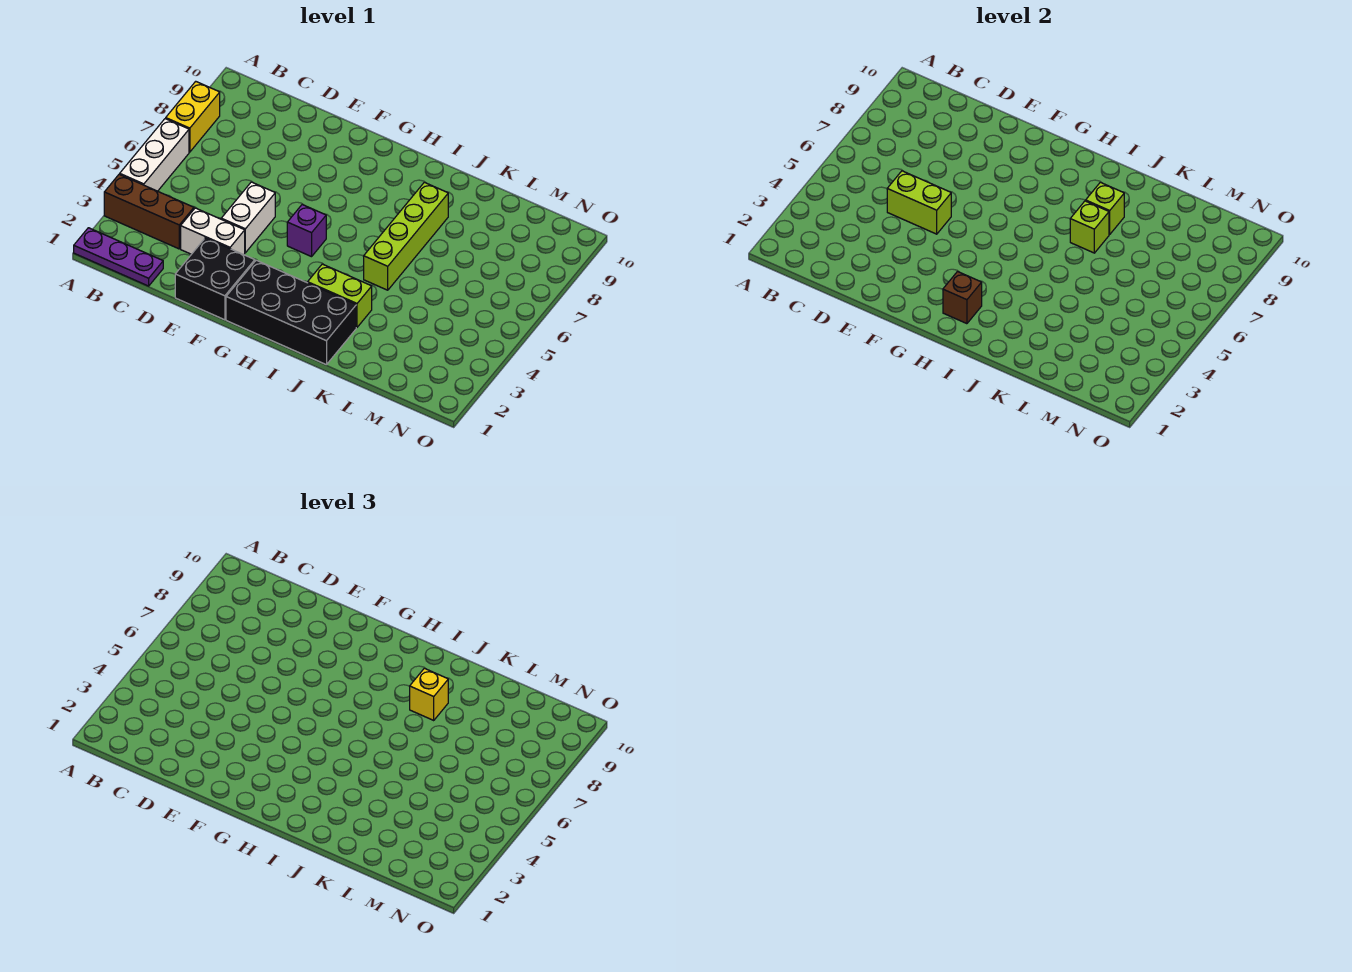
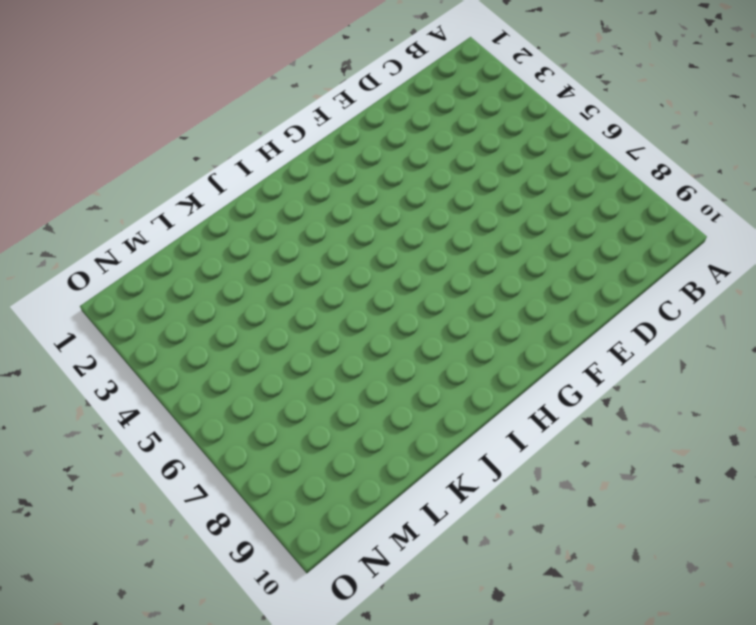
none -> purple plate A1:C1 level 1
none -> brown brick A3:C3 level 1
none -> white brick A4:A6 level 1

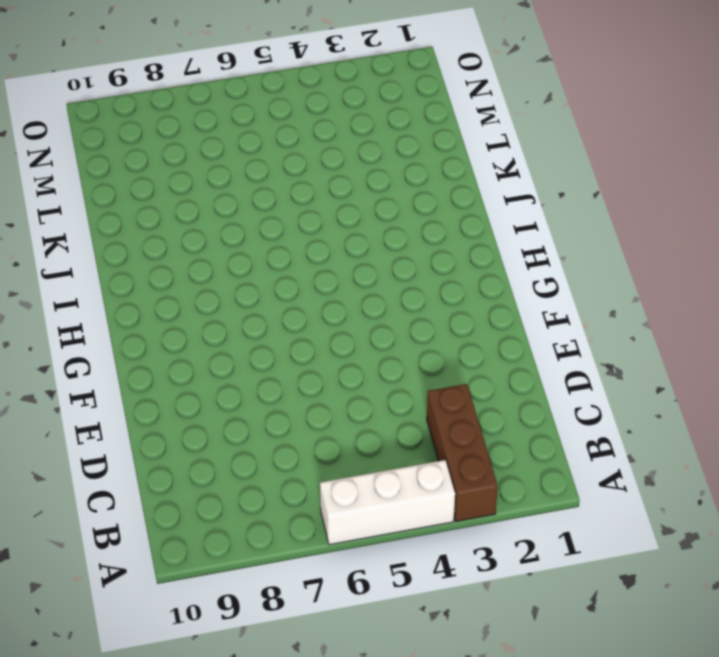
none -> purple plate A1:C1 level 1
none -> yellow brick A7:A8 level 1
none -> white brick D3:E3 level 1

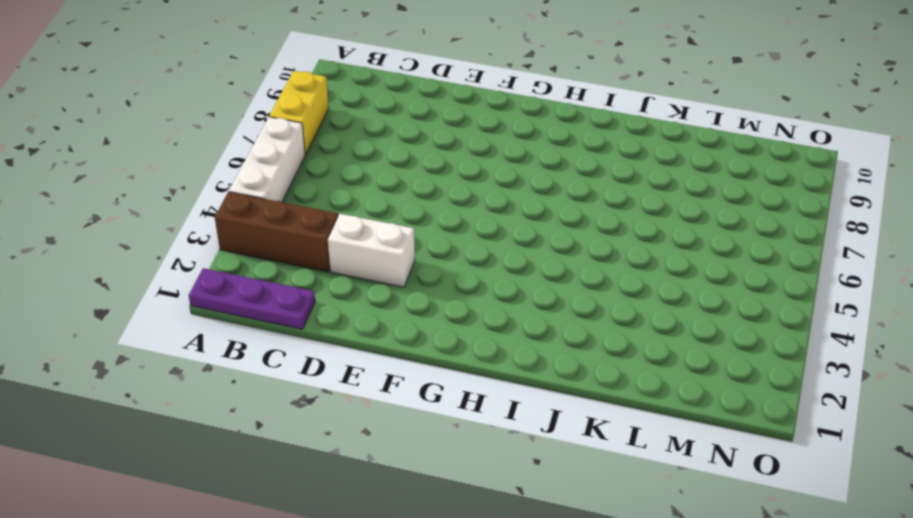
none -> black brick E1:F2 level 1
none -> white brick E4:E5 level 1
none -> black brick G1:J2 level 1

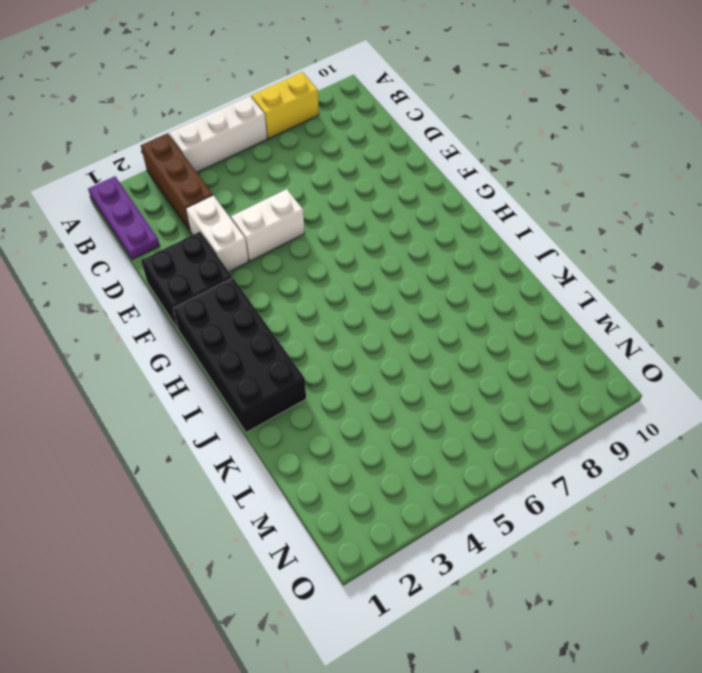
none -> purple brick G5 level 1
none -> lime brick I3:J3 level 1
none -> lime brick J5:J8 level 1

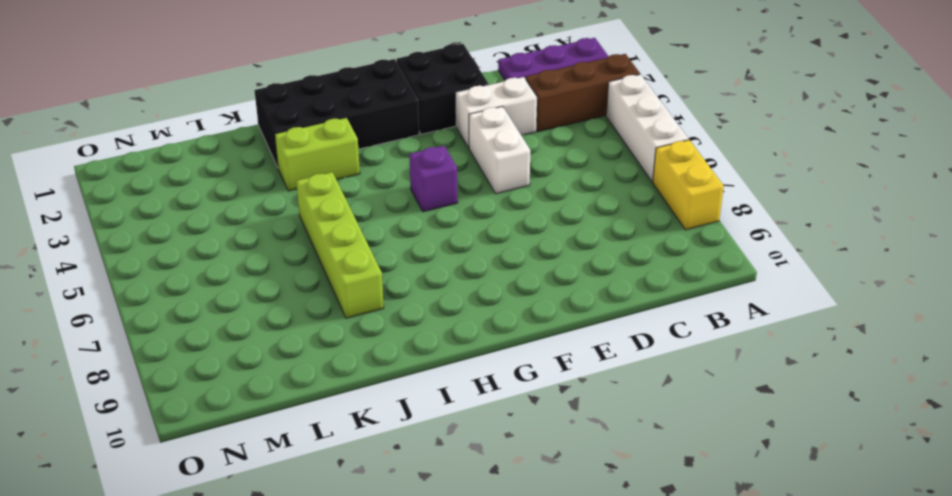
none -> lime brick D5:E5 level 2
none -> brown brick H2 level 2
none -> lime brick J7 level 2

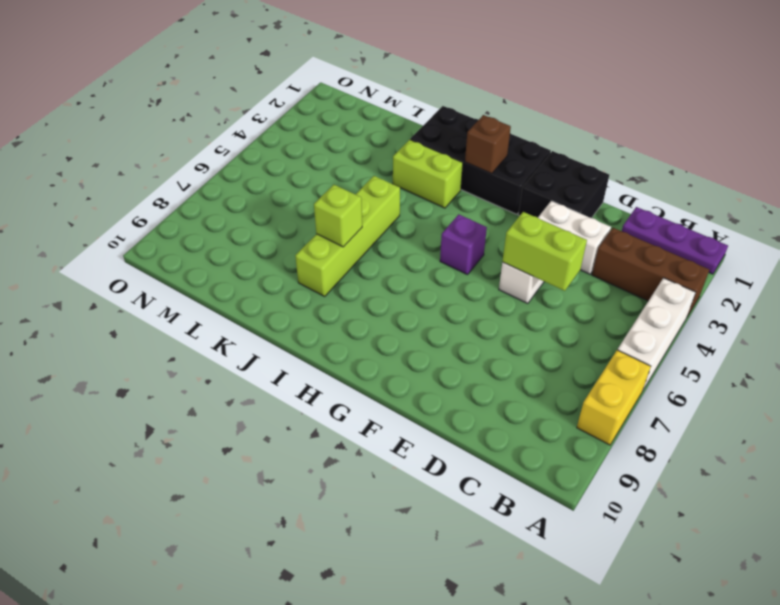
none -> lime brick J8 level 2
none -> yellow brick J8 level 3

